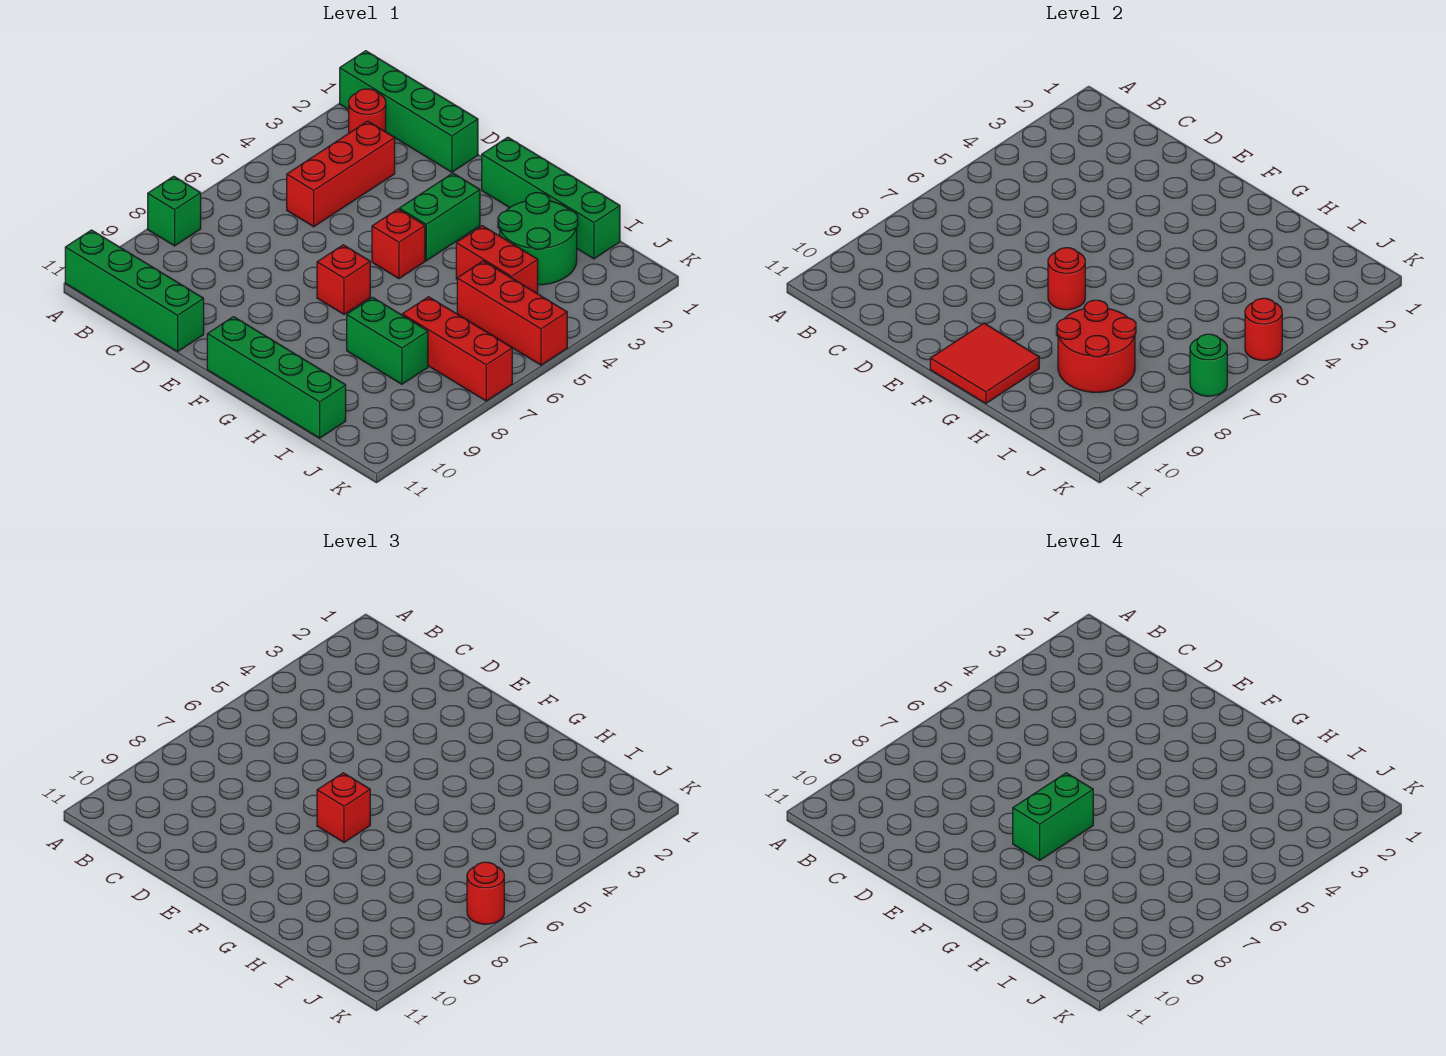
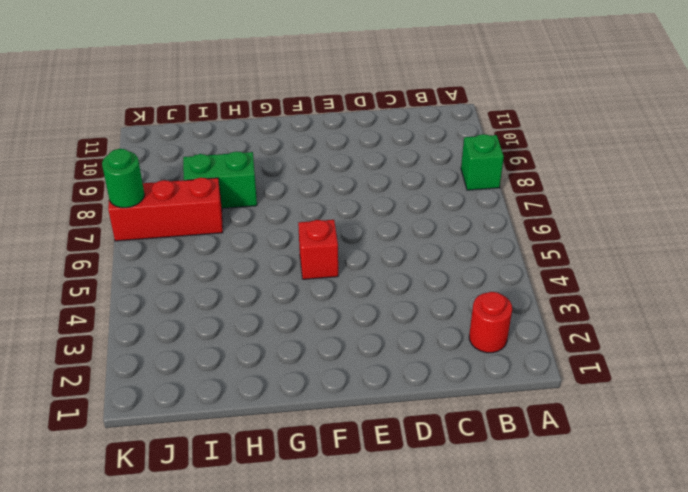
none -> green brick A1:D1 level 1
none -> green brick A11:D11 level 1
none -> red brick C3:C5 level 1

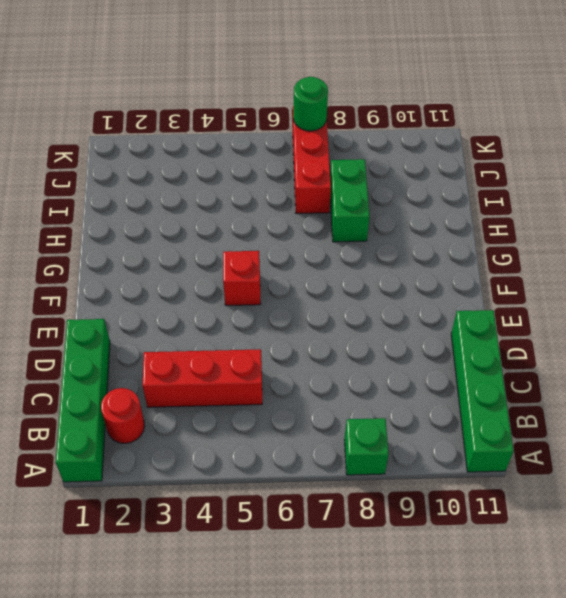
none -> green brick F1:I1 level 1
none -> green brick F3:F4 level 1
none -> red brick F7 level 1

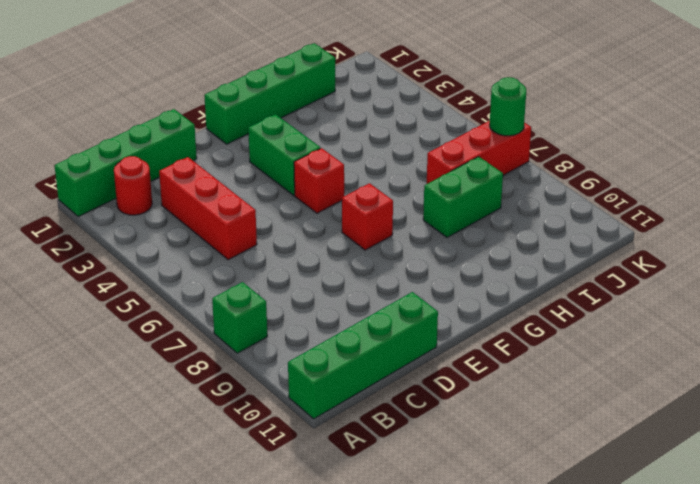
none -> green brick F11:I11 level 1
none -> green round brick H2:I3 level 1
none -> red brick H4:I4 level 1

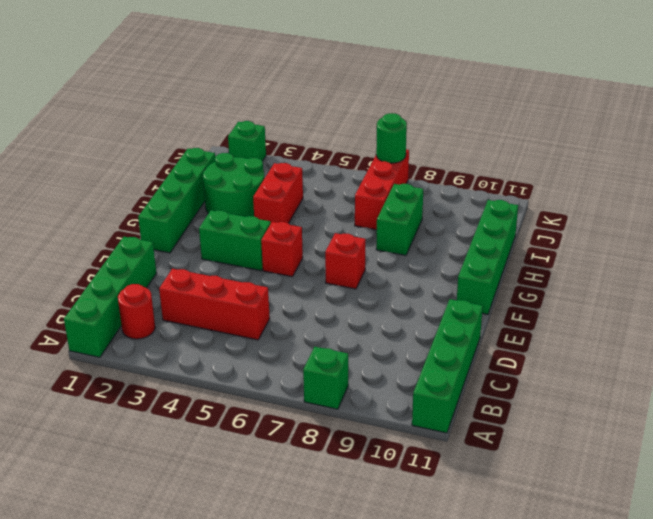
green brick K2 level 1 -> none
none -> red brick I5:K5 level 1
none -> red round brick F7 level 2
none -> red tile F10:G11 level 2

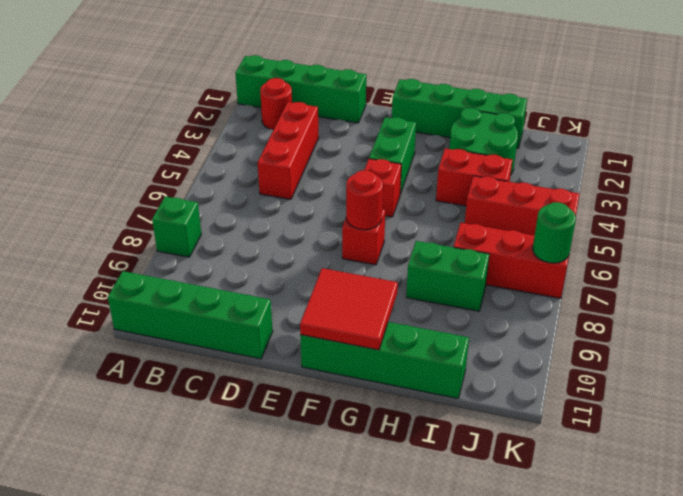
none -> red round brick H8:I9 level 2
none -> red round brick K5 level 2
none -> red brick F7 level 3

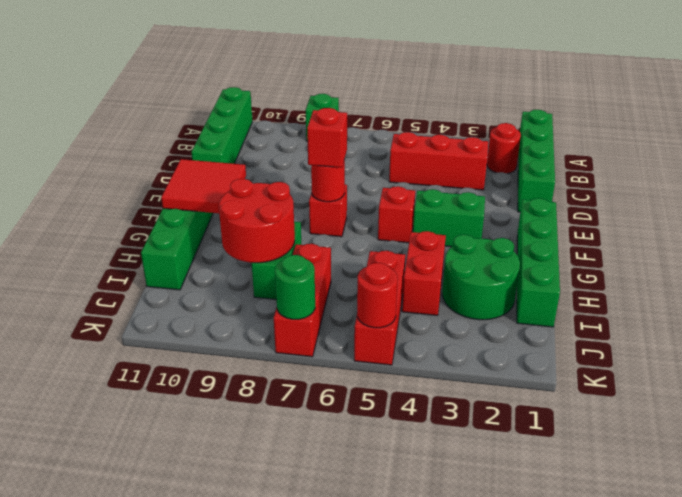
none -> red round brick K7 level 3
none -> green brick F7:F8 level 4

